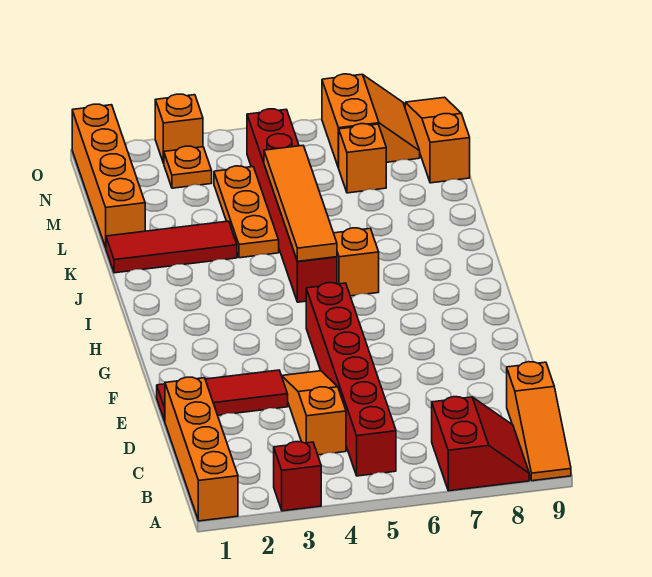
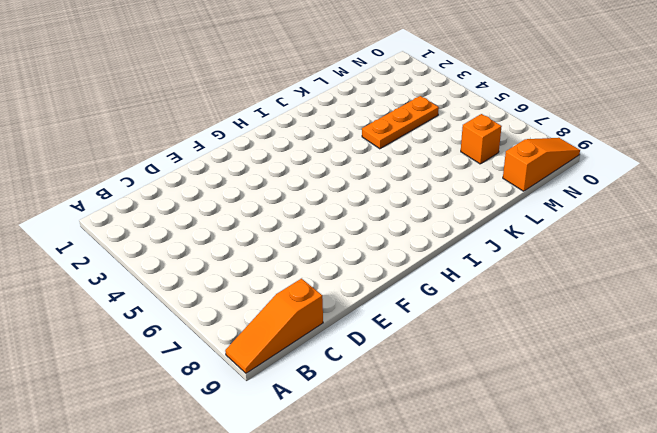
none -> orange brick A1:D1 level 1
none -> red brick A3 level 1
none -> red slope A7:B8 level 1 top 7

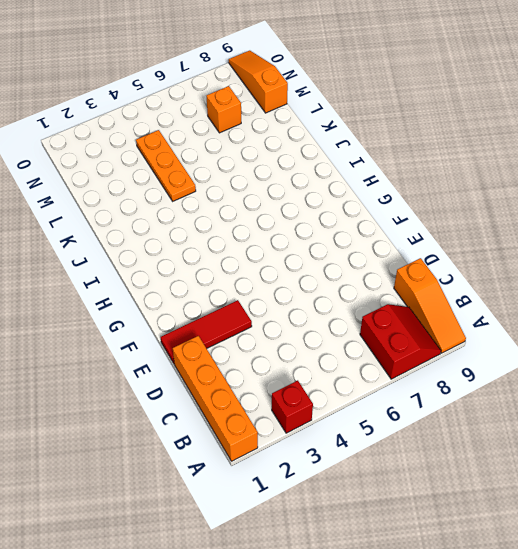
none -> red brick B5:G5 level 1
none -> orange slope C4:E4 level 1 top C
none -> red brick I5:N5 level 1

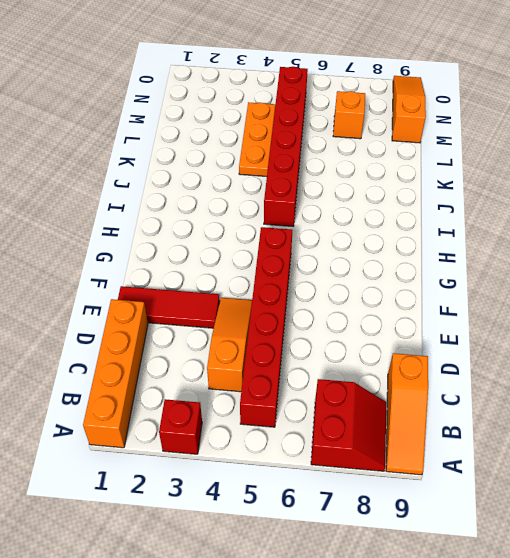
none -> orange brick I6 level 1
none -> red tile K1:K3 level 1
none -> orange brick L1:O1 level 1

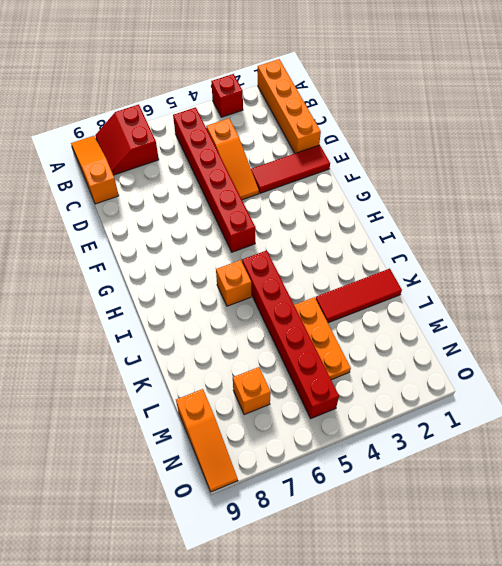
none -> orange brick L1:O1 level 1
none -> orange plate N3 level 1
none -> orange slope N7:O8 level 1 top 7

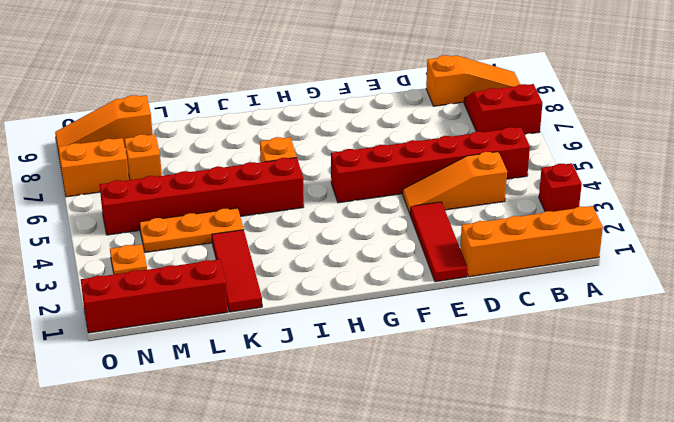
red brick L1:O1 level 1 -> orange brick L1:O1 level 1
none -> orange brick O3 level 1
none -> orange tile I5:L5 level 2

